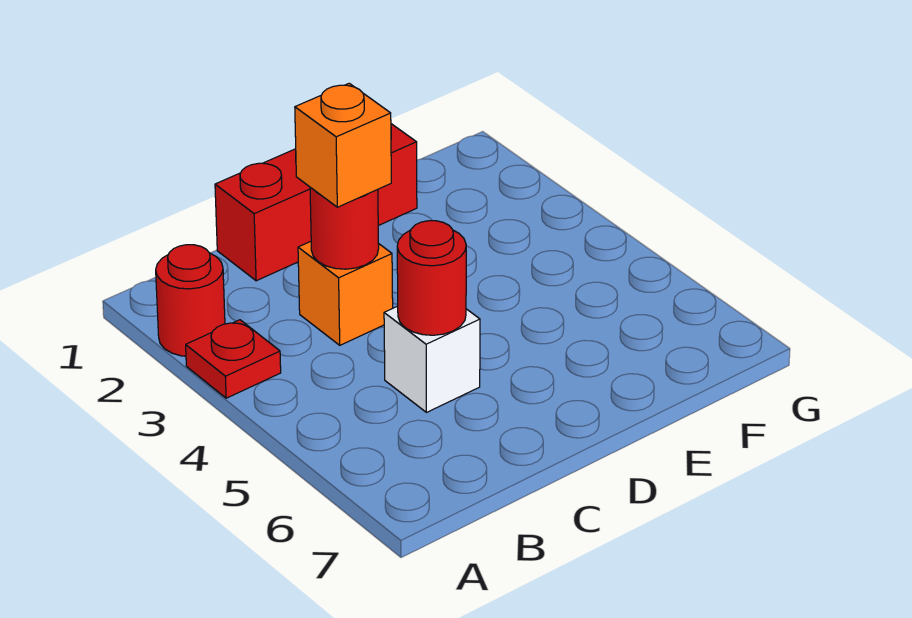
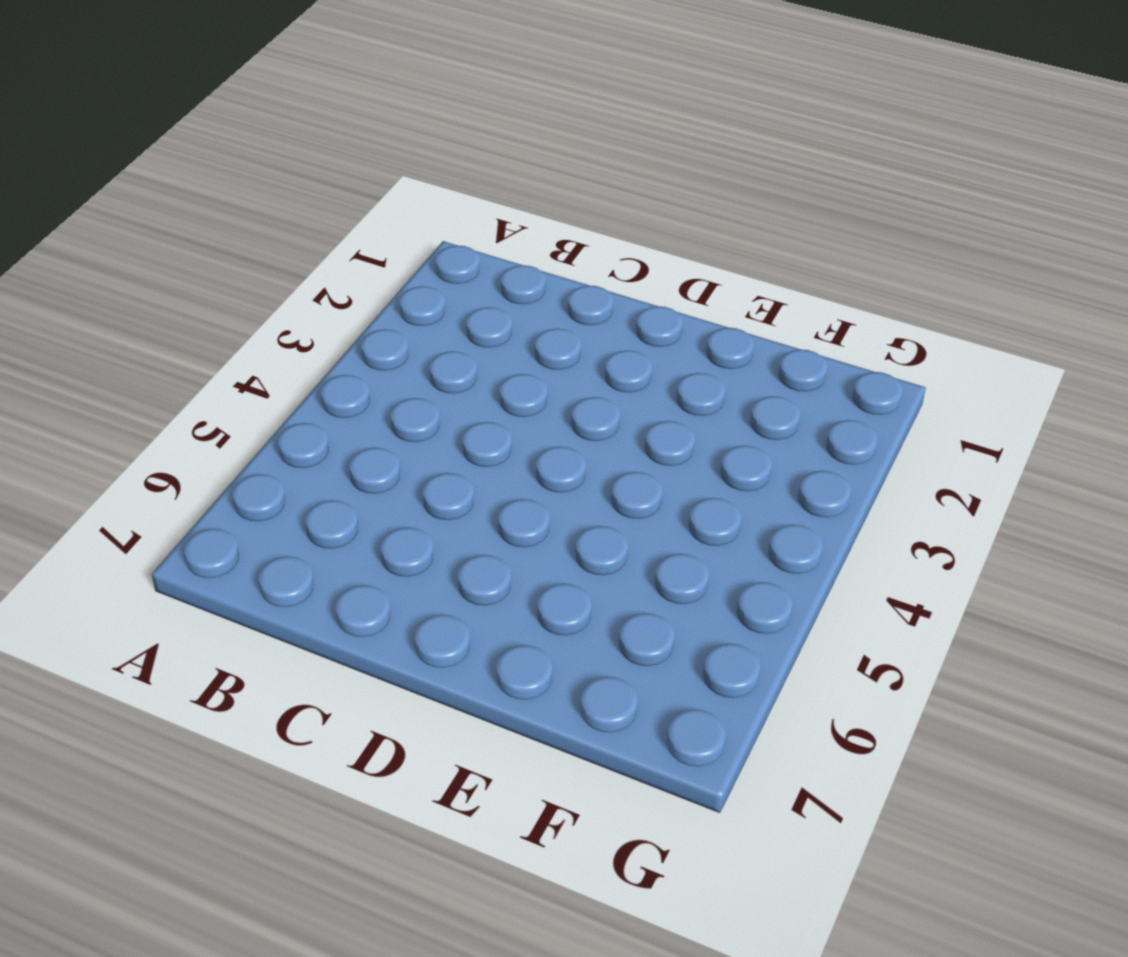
none -> red round brick A2 level 1
none -> red plate A3 level 1

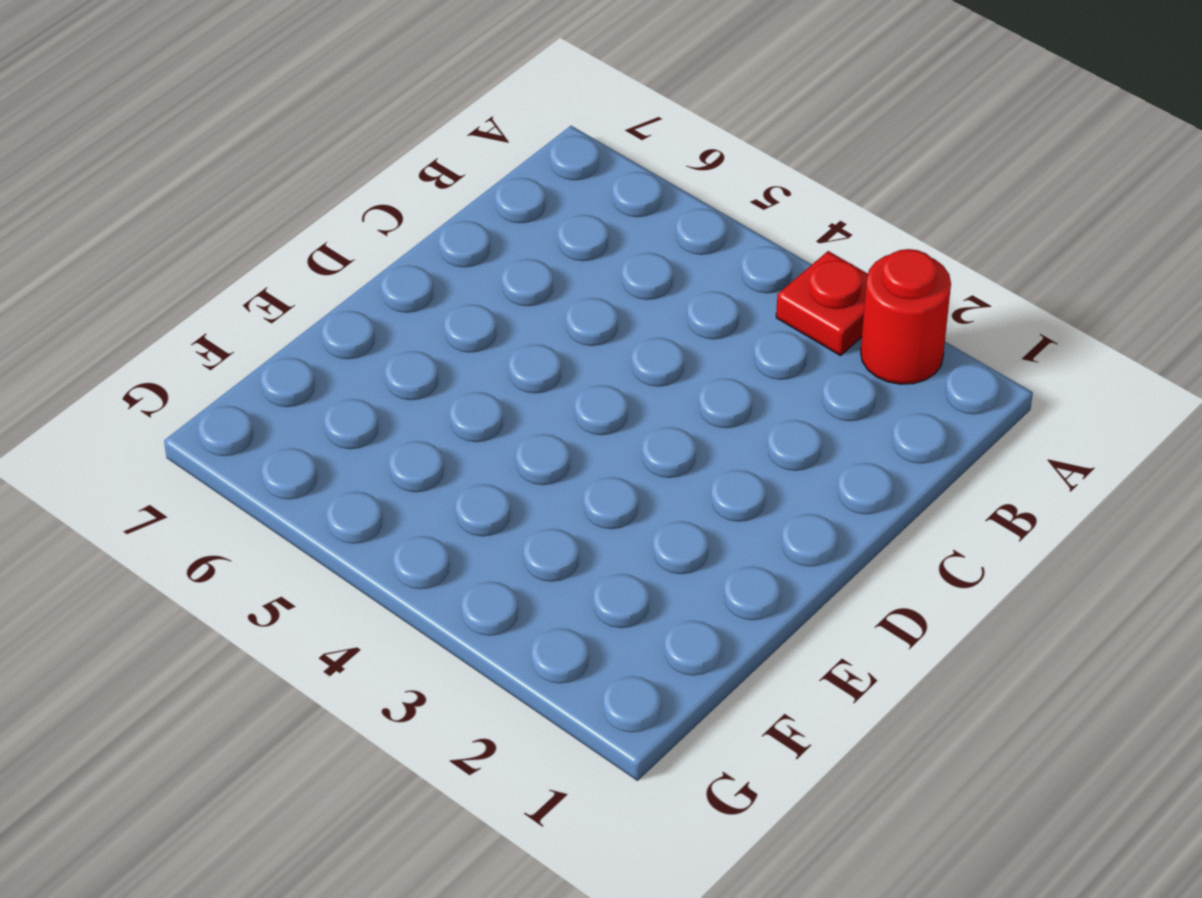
none -> red brick C1:E1 level 1
none -> orange brick C3 level 1

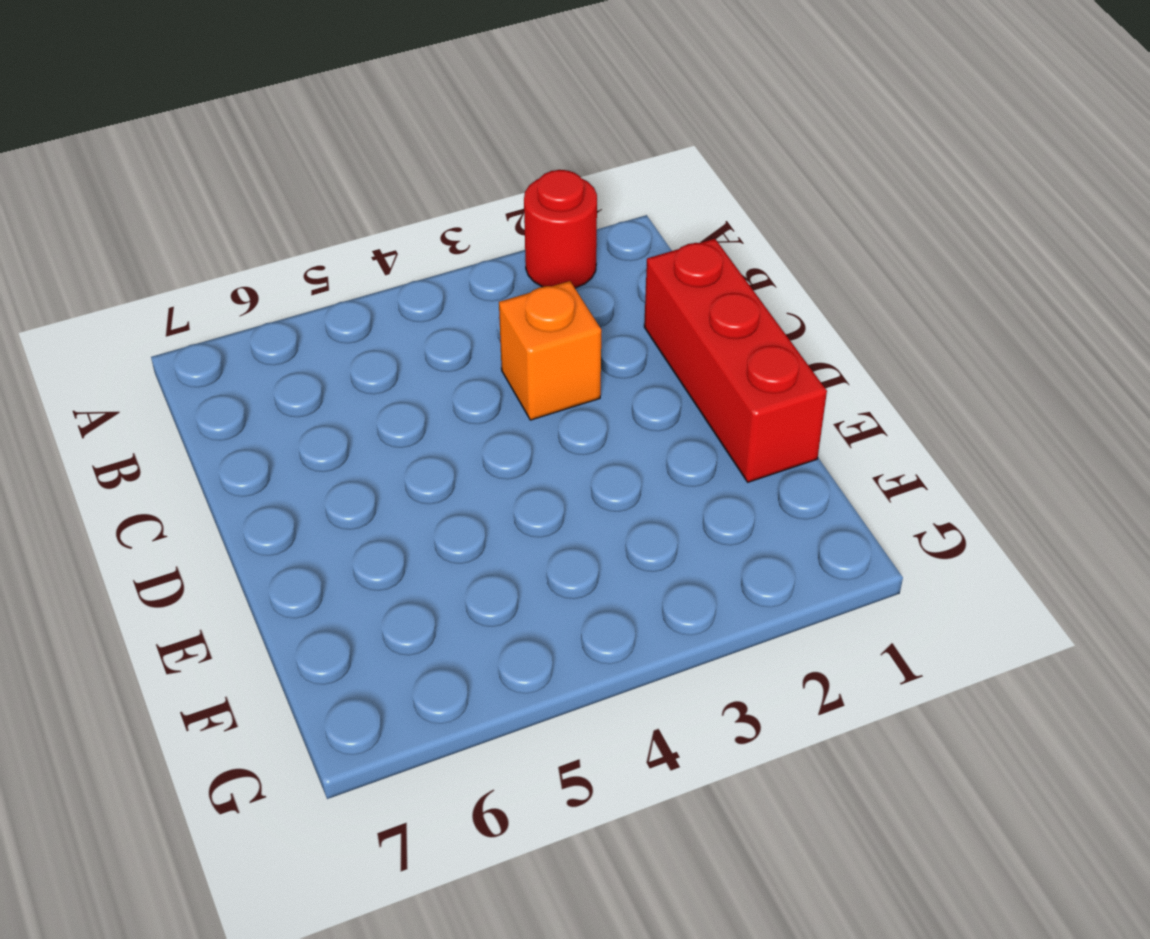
none -> red plate A3 level 1
none -> white brick C5 level 1

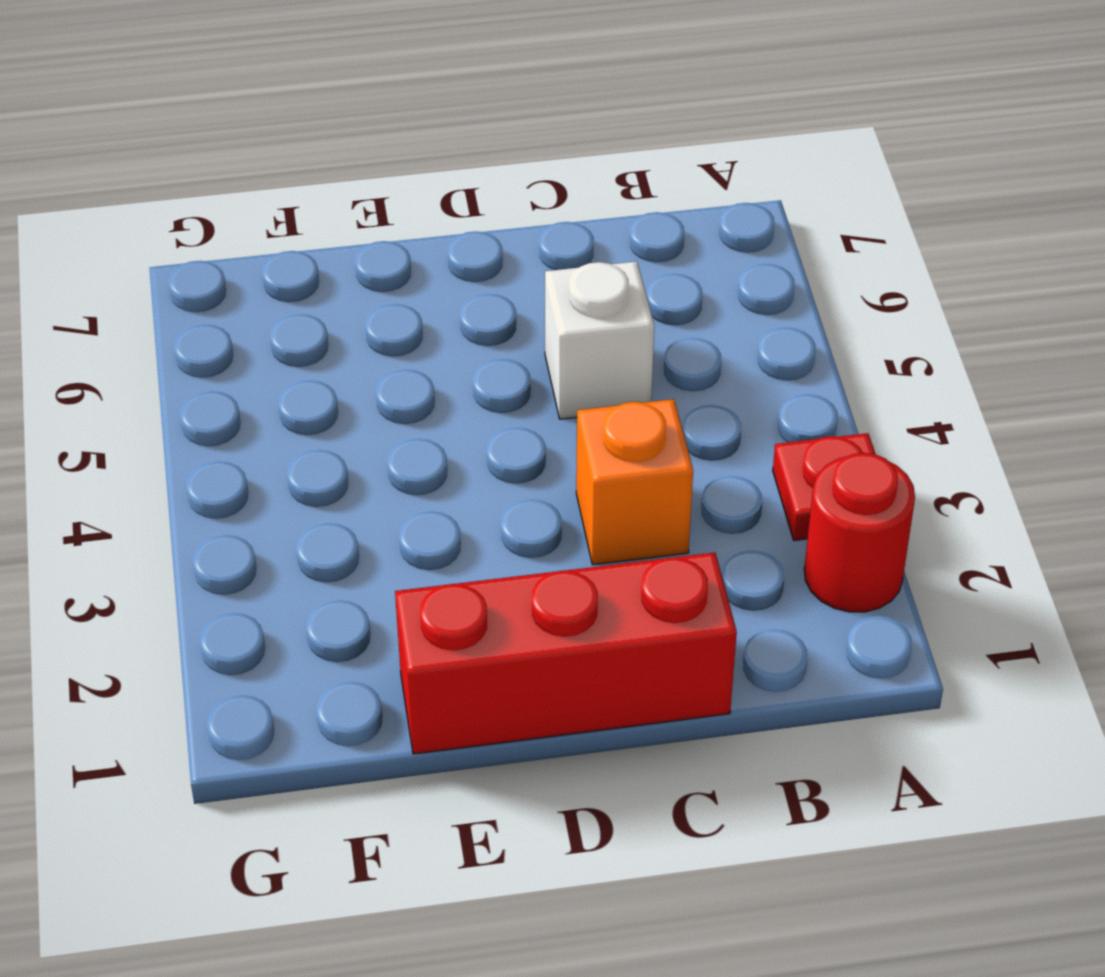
none -> red round brick C3 level 2
none -> red round brick C5 level 2

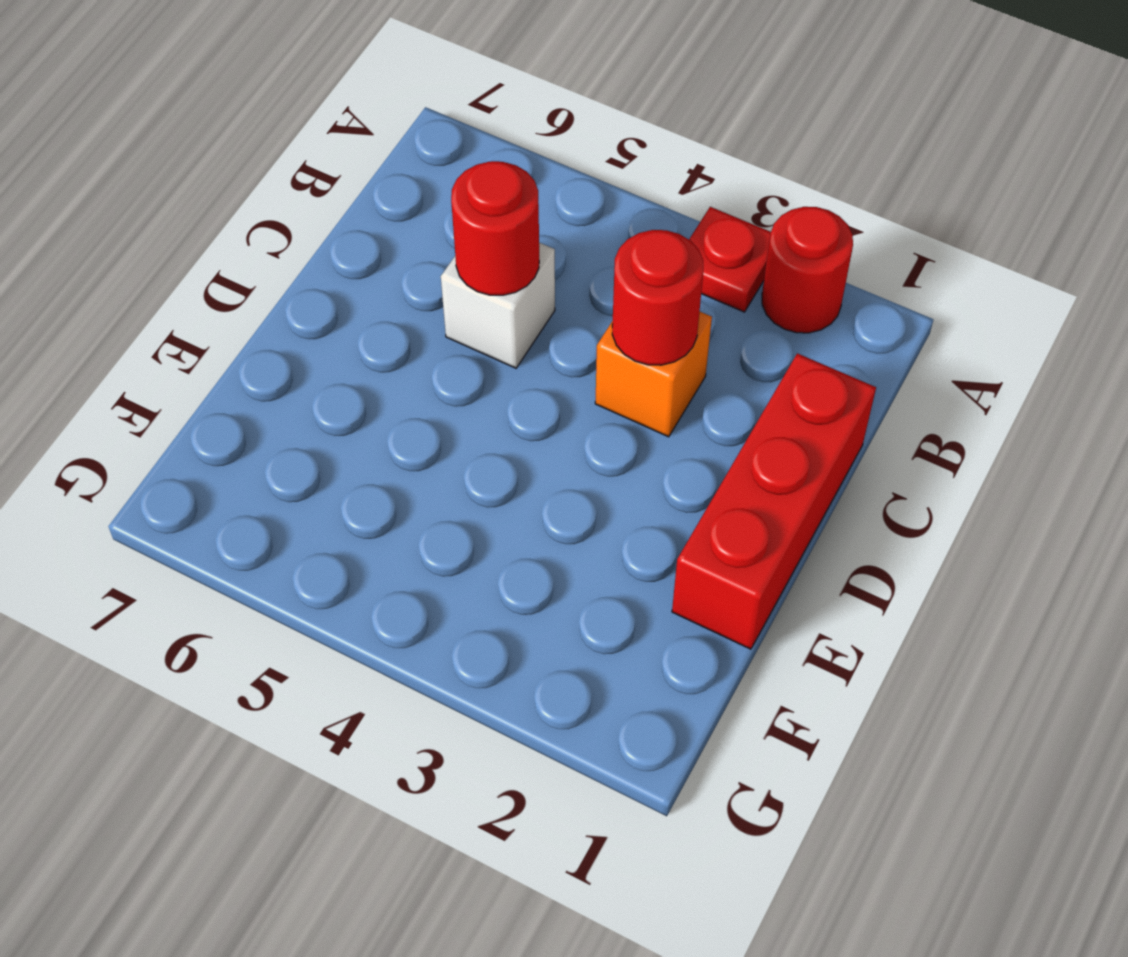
none -> orange brick C3 level 3

